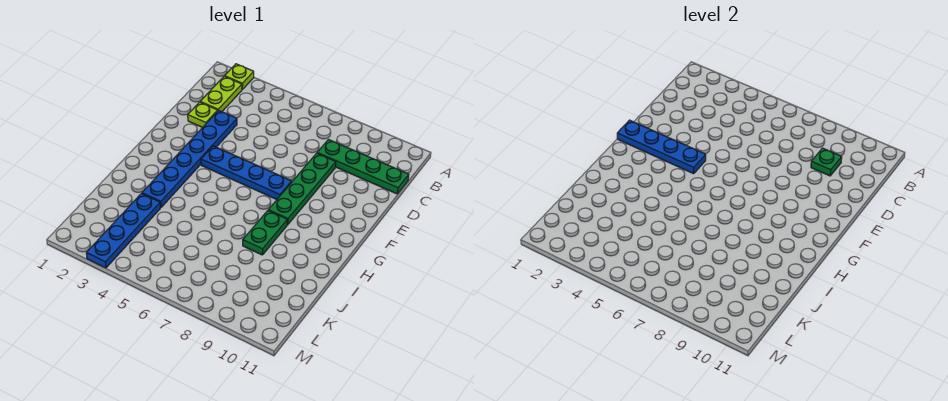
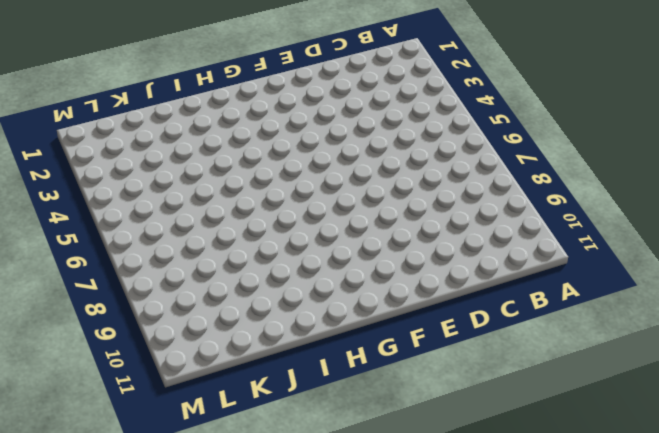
none -> lime plate A2 level 1
none -> lime plate B2:C2 level 1

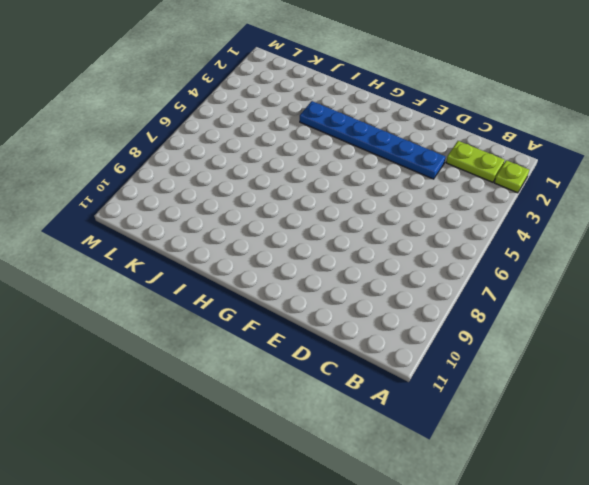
none -> green plate C8:C11 level 1
none -> lime plate D2 level 1

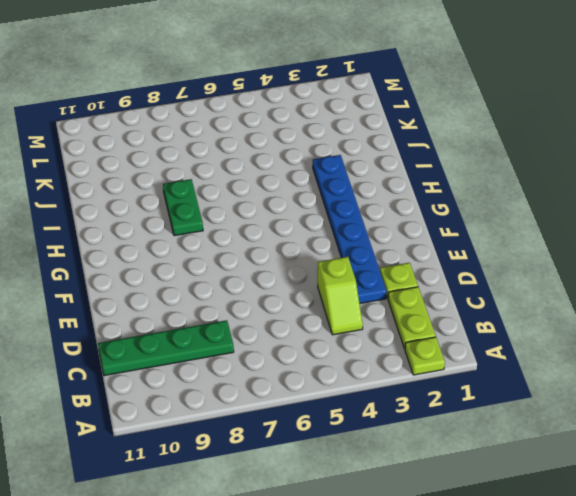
lime slope C4:D4 level 1 top D -> none
none -> green plate D8:G8 level 1
none -> blue plate F4:F7 level 1

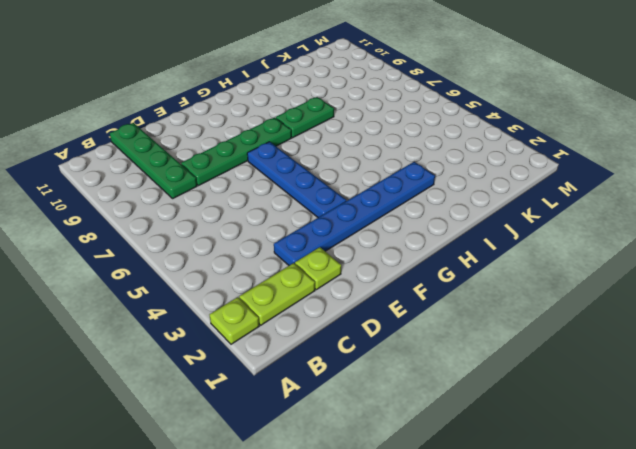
none -> blue plate J3:M3 level 1
none -> green plate C9 level 2

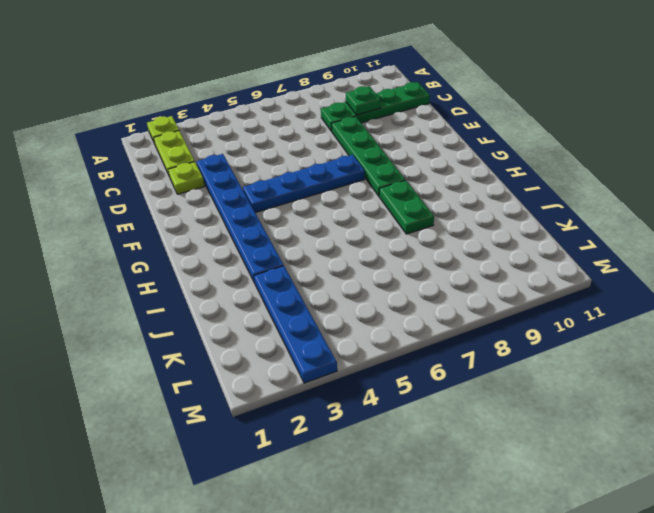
none -> blue plate F1:F4 level 2

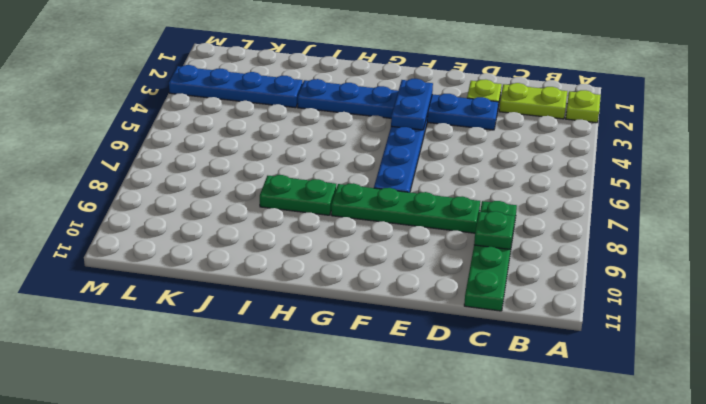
blue plate F3:F4 level 2 -> blue plate F1:F4 level 2

